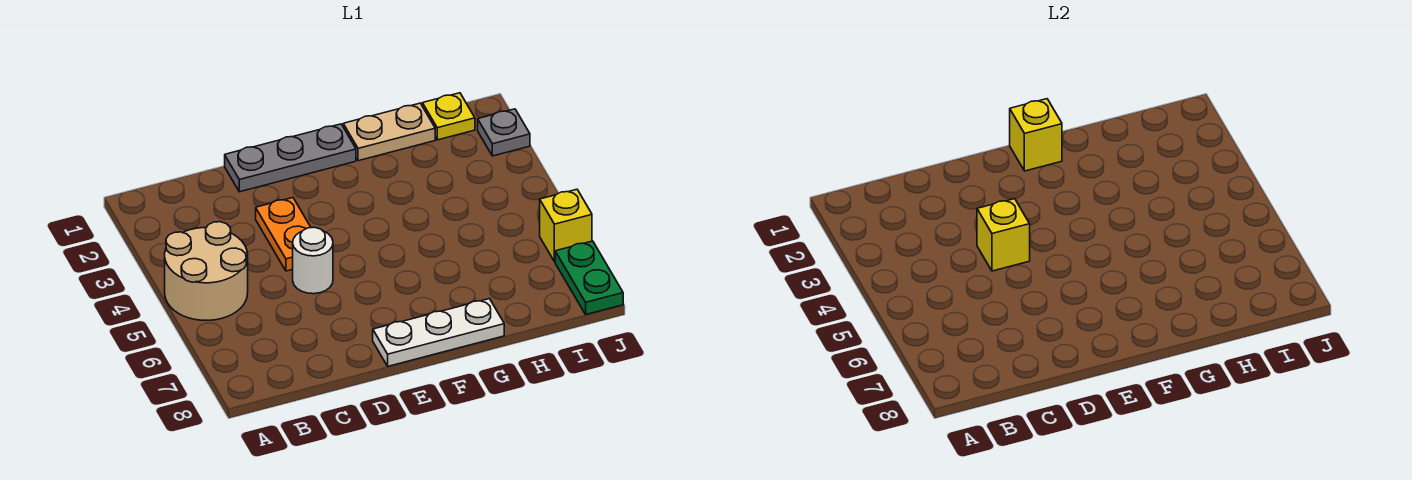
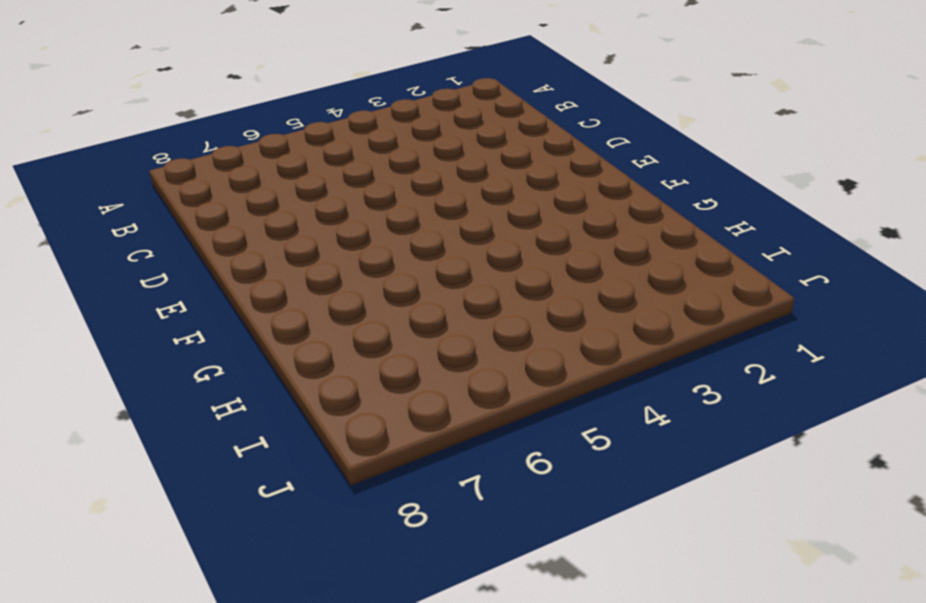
none -> tan round brick A4:B5 level 1
none -> grey plate D1:F1 level 1
none -> orange plate D3:D4 level 1

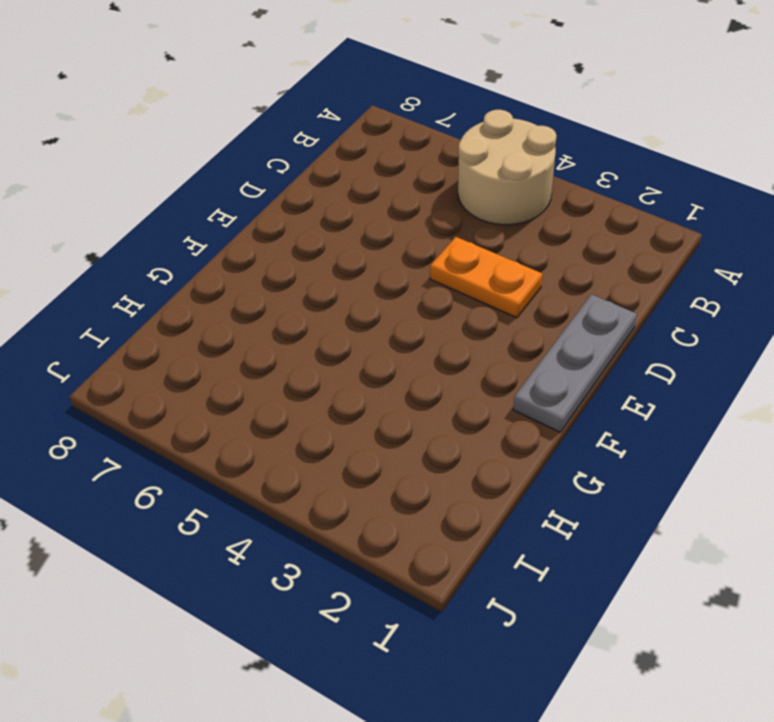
none -> white round brick D5 level 1
none -> white plate E8:G8 level 1
none -> tan plate G1:H1 level 1

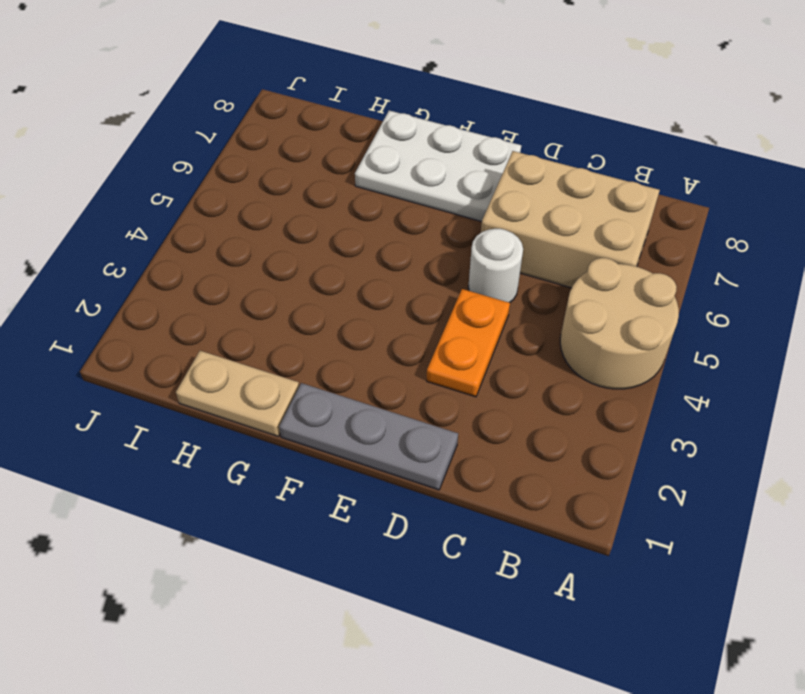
tan brick B6:D7 level 1 -> none
white plate E7:G8 level 1 -> white plate E8:G8 level 1
none -> yellow plate I1 level 1
none -> grey plate J2 level 1
none -> yellow brick J6 level 1

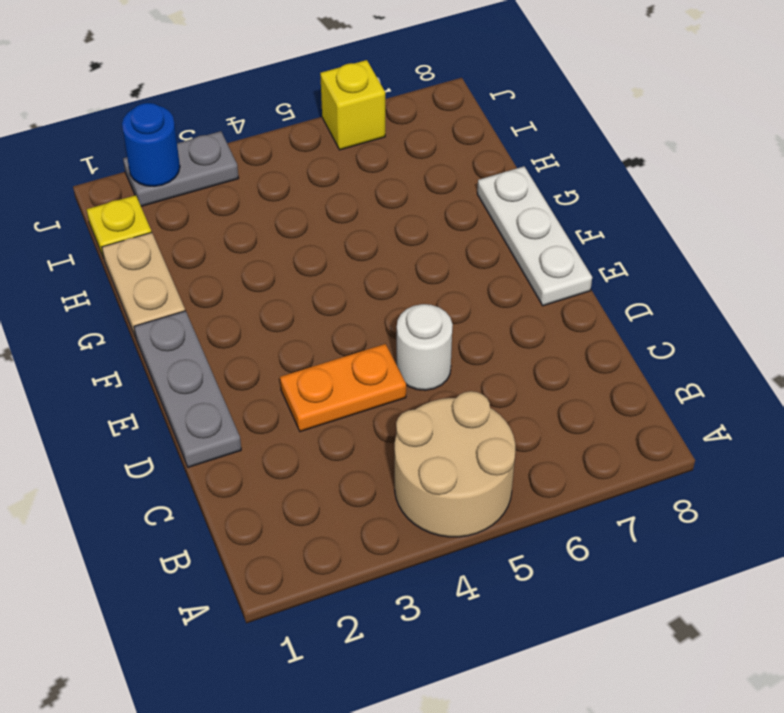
grey plate J2:J3 level 1 -> grey plate J2 level 1
blue round brick J2 level 2 -> none
none -> green plate J7:J8 level 1
none -> yellow brick D4 level 2
none -> yellow brick F1 level 2

